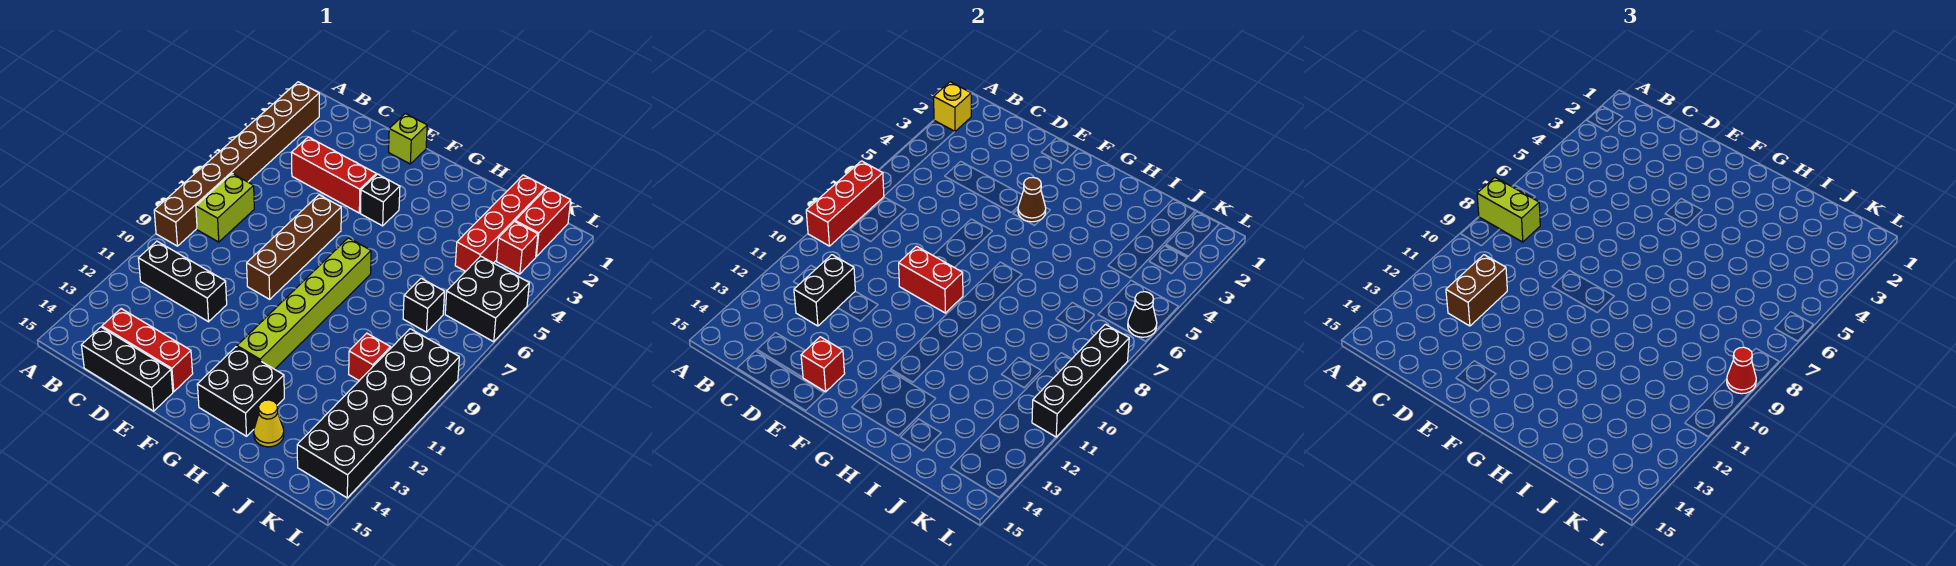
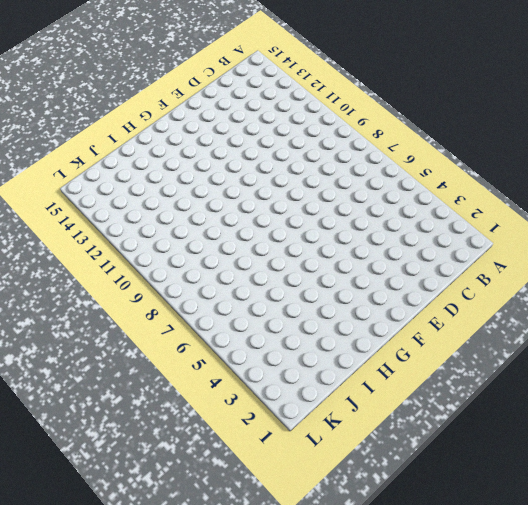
none -> brown brick A2:A9 level 1
none -> lime brick B7:B8 level 1
none -> black brick B11:D11 level 1
none -> red brick C4:E4 level 1

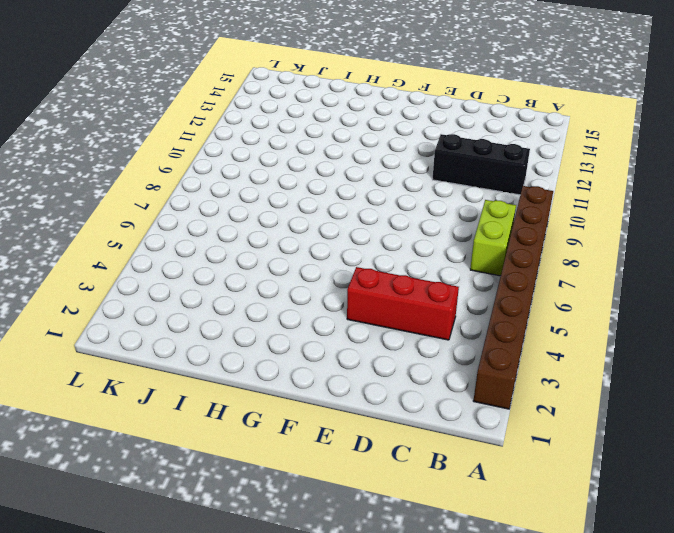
none -> red brick C14:E14 level 1
none -> black brick C15:E15 level 1
none -> lime brick E1 level 1
none -> brown brick E6:E9 level 1

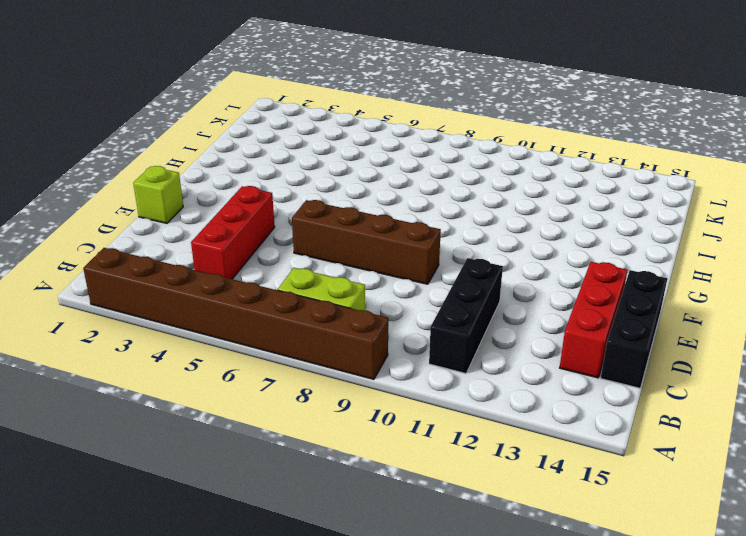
none -> black brick F4 level 1
none -> lime brick G7:G12 level 1
none -> black brick G13:H14 level 1
none -> yellow cone I14 level 1

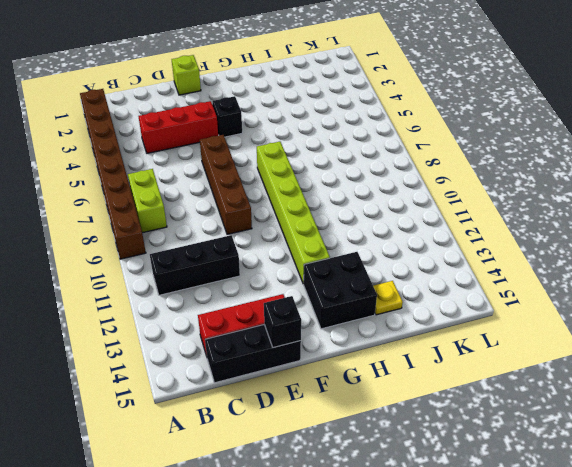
black brick E15 level 2 -> black brick J7 level 1
yellow plate I14 level 1 -> yellow cone I14 level 1
none -> red brick J1:J4 level 1
none -> red brick J10 level 1
none -> red brick K1:K2 level 1
none -> red brick K3 level 1

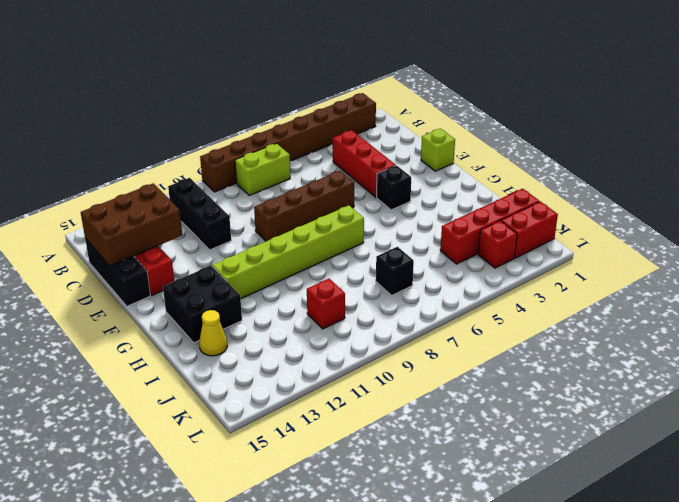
brown brick C13:D15 level 2 -> none
none -> black brick K5:L6 level 1
none -> black brick K9:L14 level 1
none -> yellow brick A2 level 2
none -> red brick A7:A9 level 2

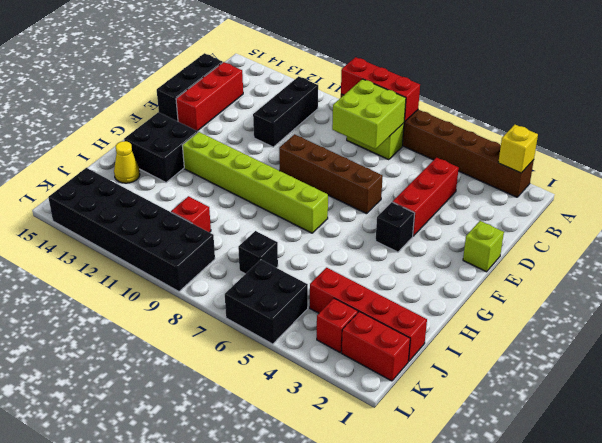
lime brick B7:C8 level 2 -> none
none -> black brick C11:C12 level 2
none -> red brick E9:F9 level 2
none -> red brick E14 level 2
none -> brown cone F4 level 2

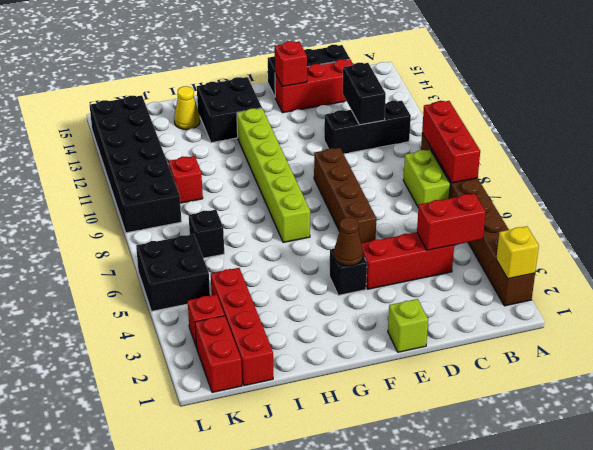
red brick B4:C4 level 2 -> red brick E9:F9 level 2
none -> black cone L6 level 2
none -> black brick L8:L11 level 2
none -> lime brick A8:B8 level 3
none -> brown brick C11:C12 level 3

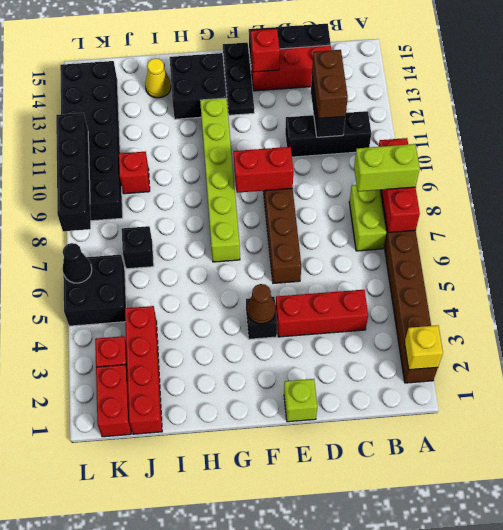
black plate F13:F15 level 1 -> none
none -> red cone L9 level 3

